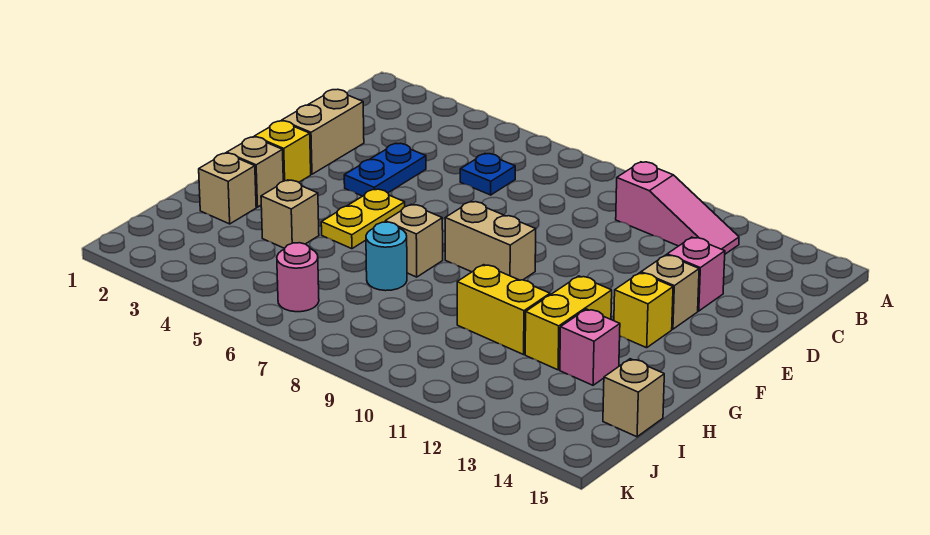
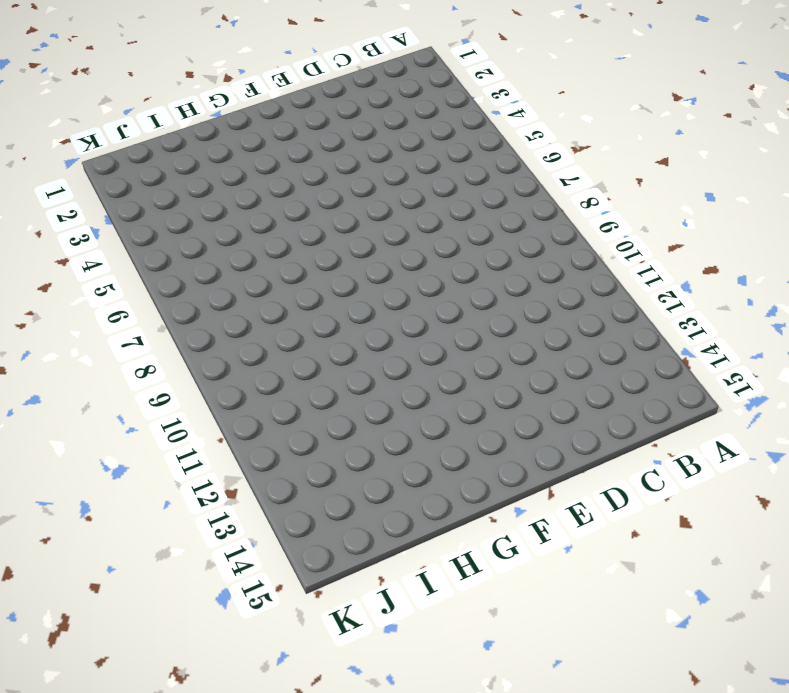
none -> pink slope B10:B12 level 1 top 10
none -> blue plate C6 level 1
none -> tan brick D2:E2 level 1

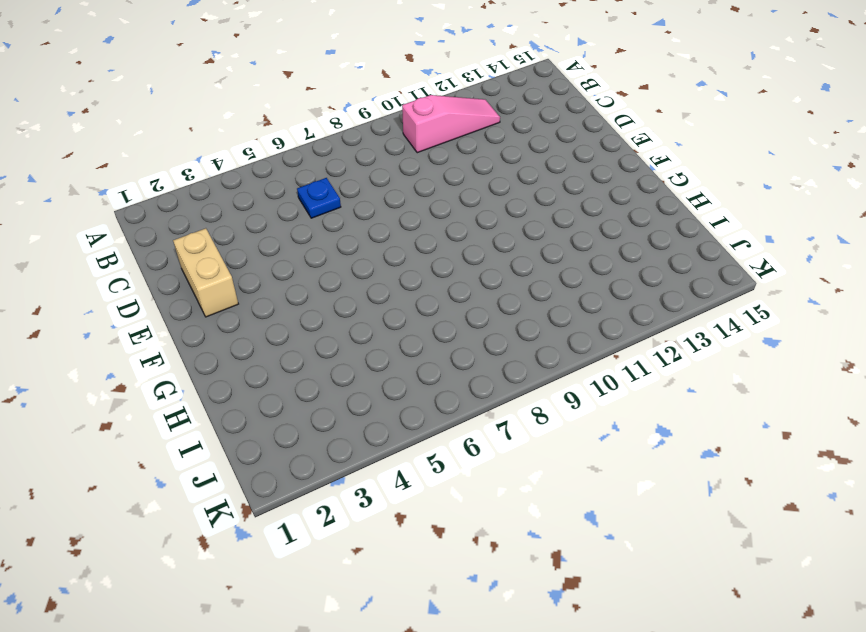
none -> blue plate D4:E4 level 1
none -> pink brick D13 level 1
none -> tan brick E13 level 1

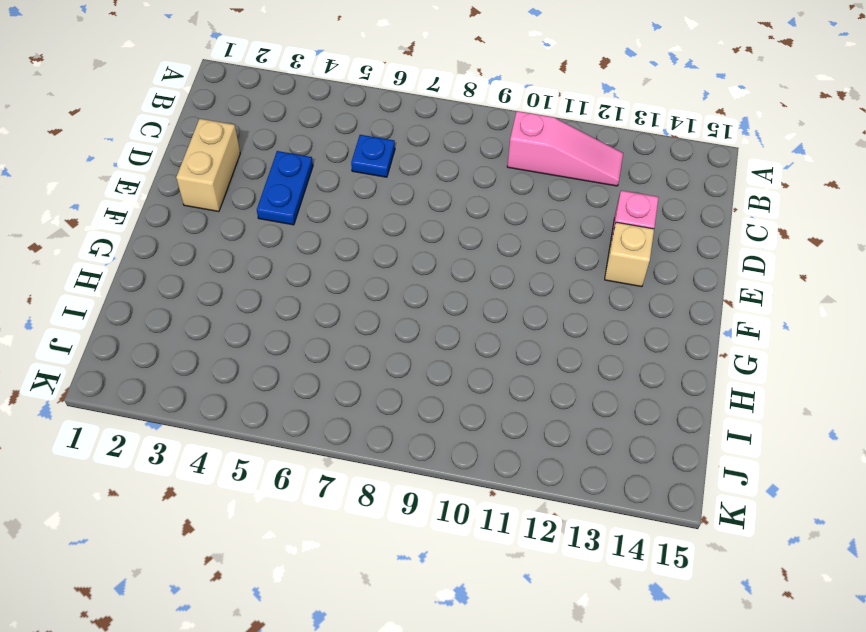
none -> yellow brick F2 level 1
none -> yellow plate F5:G5 level 1
none -> tan brick F8:F9 level 1

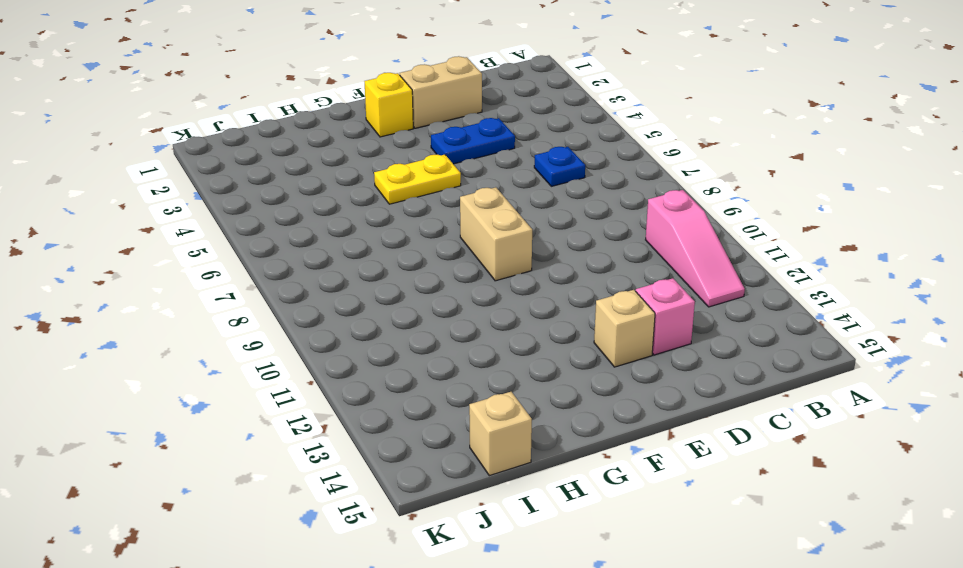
none -> yellow brick F13 level 1
none -> tan brick G2 level 1
none -> tan brick G7 level 1

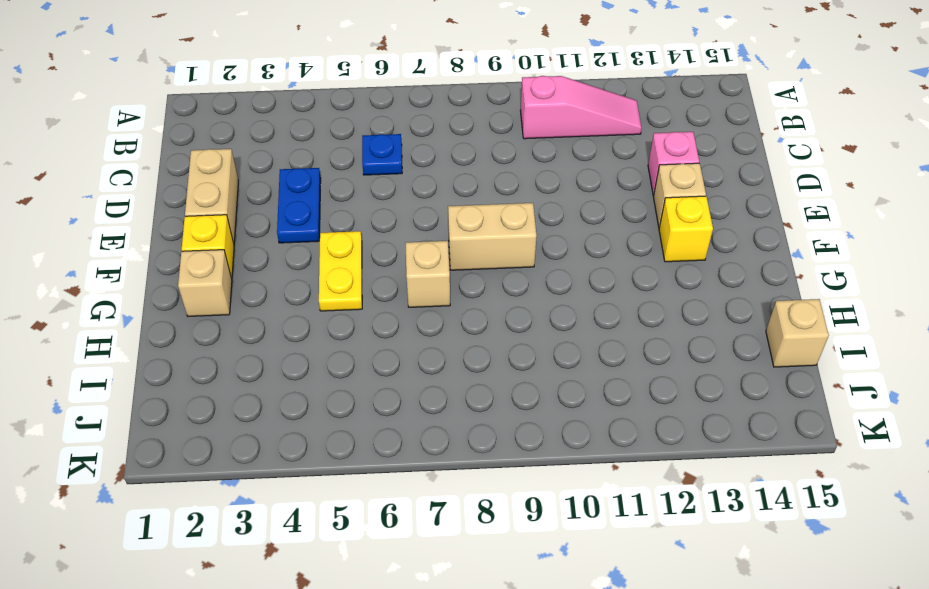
none -> yellow brick G12:H12 level 1
none -> tan brick H2 level 1
none -> tan brick H4 level 1

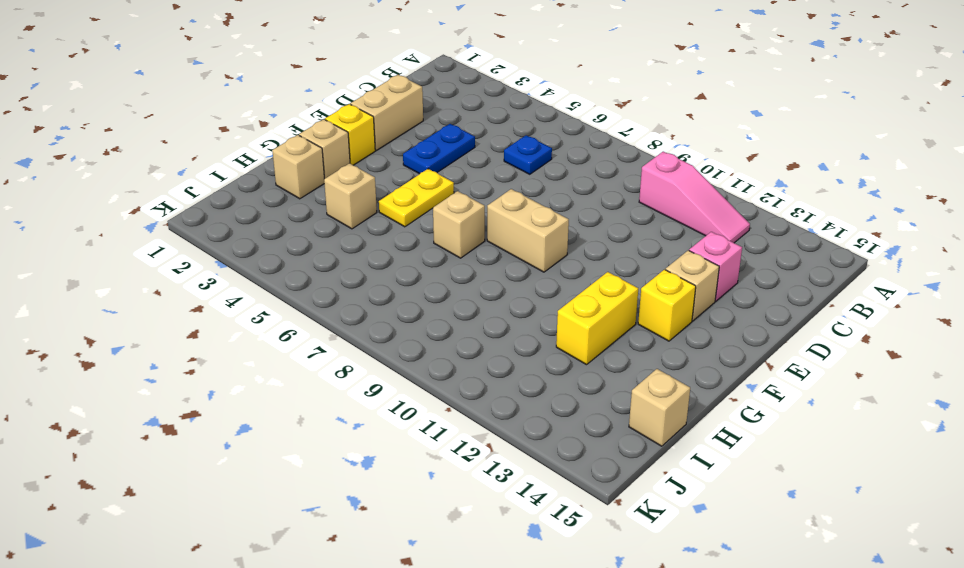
none -> cyan round brick H7 level 1
none -> yellow brick H10:H11 level 1
none -> pink brick H13 level 1

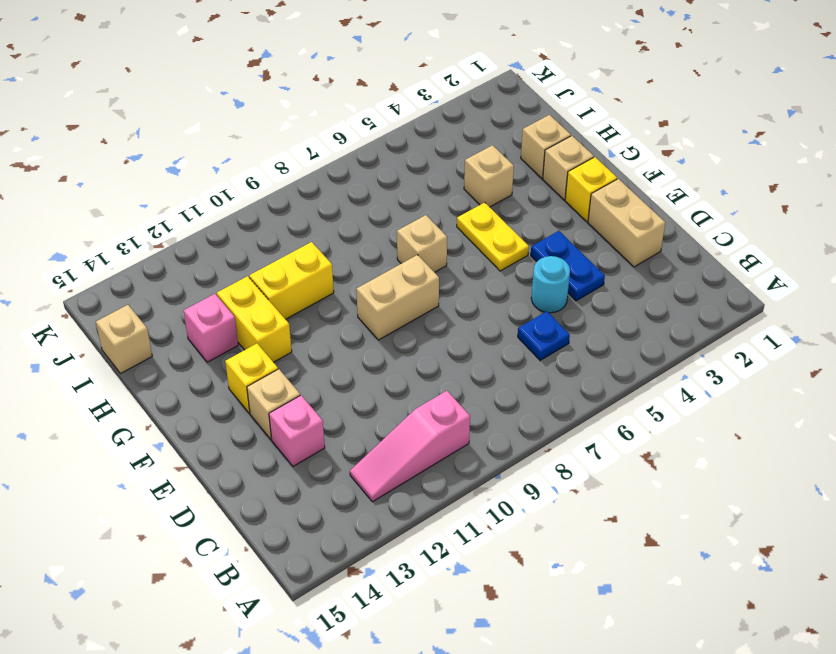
cyan round brick D5 level 1 -> cyan round brick H7 level 1
none -> pink round brick J6 level 1

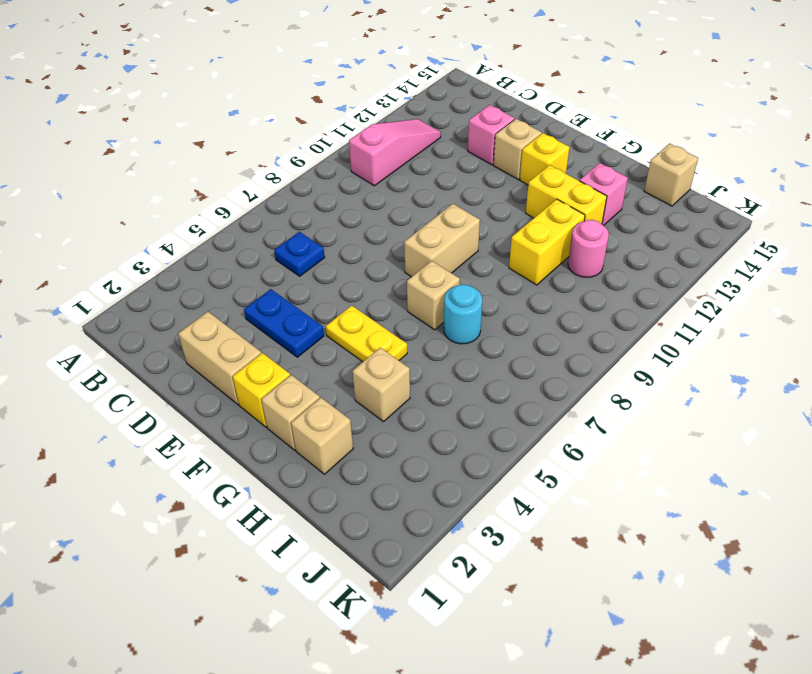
pink round brick I11 level 1 -> pink round brick J6 level 1

